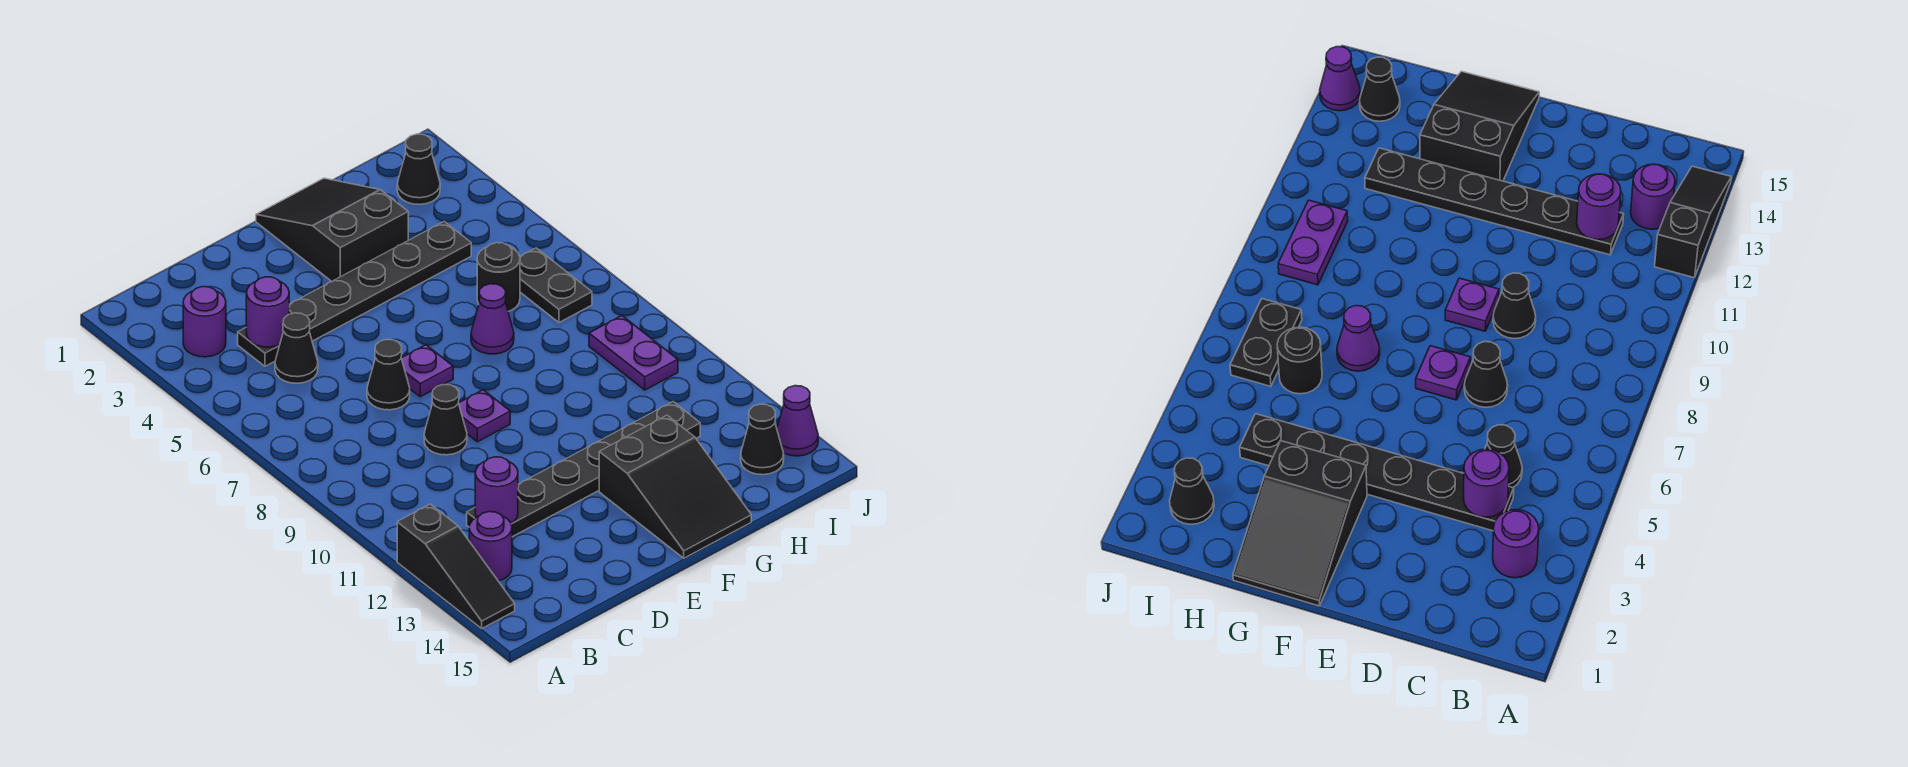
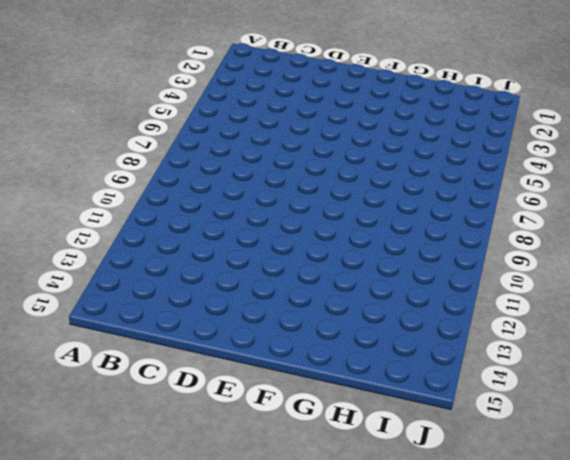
none -> black slope A12:A14 level 1 top 12
none -> purple round brick B3 level 1
none -> purple round brick B13 level 1

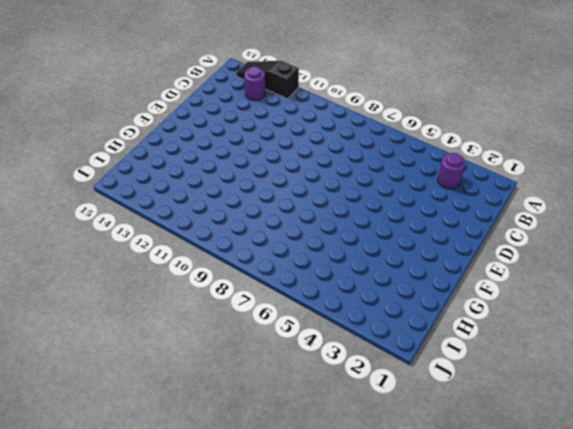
none -> black plate C4:H4 level 1
none -> black cone C5 level 1
none -> black plate C12:H12 level 1

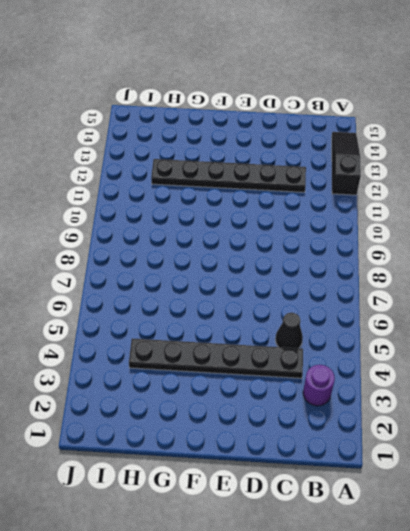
none -> purple round brick B13 level 1
none -> black cone D7 level 1
none -> black cone D9 level 1

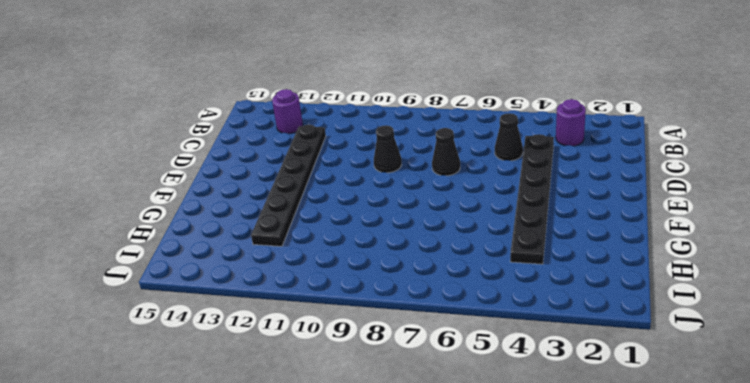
none -> black slope A12:A14 level 1 top 12
none -> purple plate E7 level 1
none -> purple plate E9 level 1

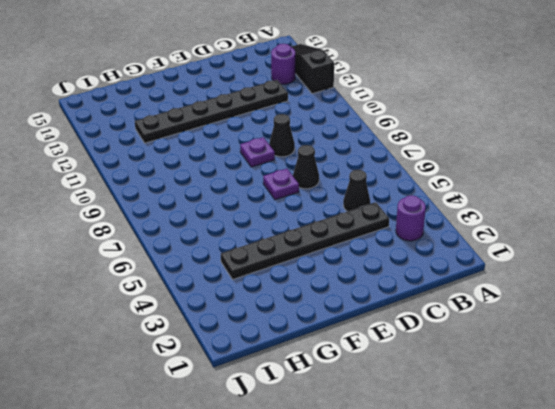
none -> black slope F1:G3 level 1 top 3
none -> black slope F13:G15 level 1 top 13
none -> purple cone G7 level 1

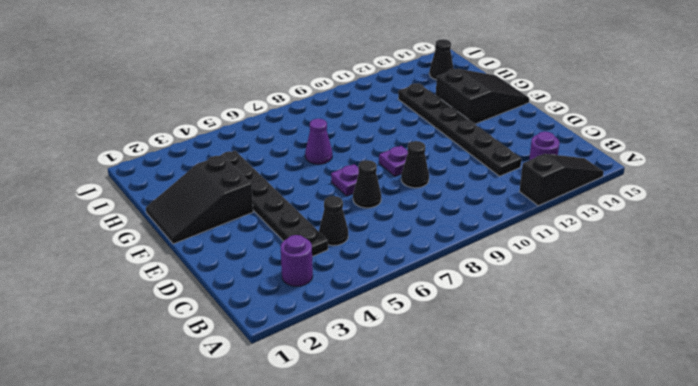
none -> black round brick H6 level 1
none -> black cone I2 level 1
none -> black plate I6:I7 level 1

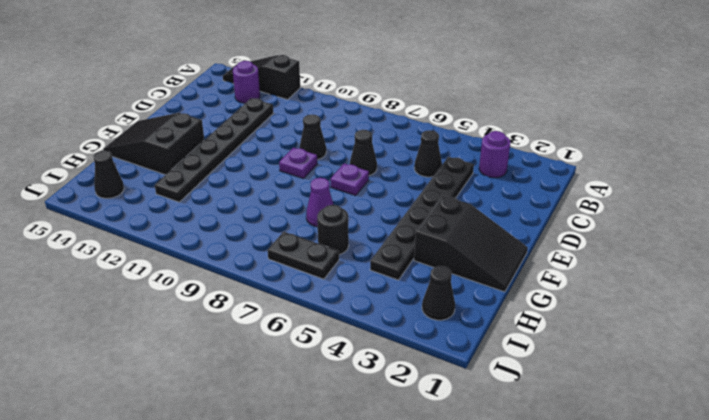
none -> purple plate I9:I10 level 1
none -> purple cone J14 level 1
none -> purple round brick C4 level 2

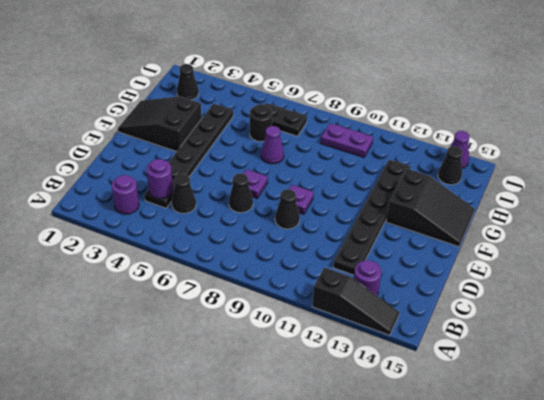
none -> purple round brick C12 level 2

